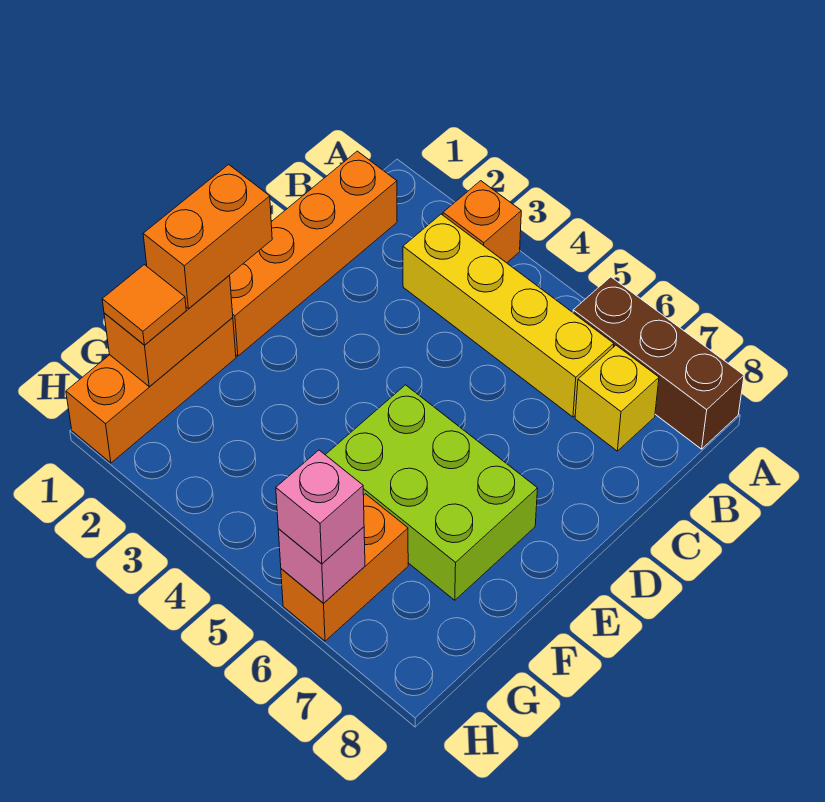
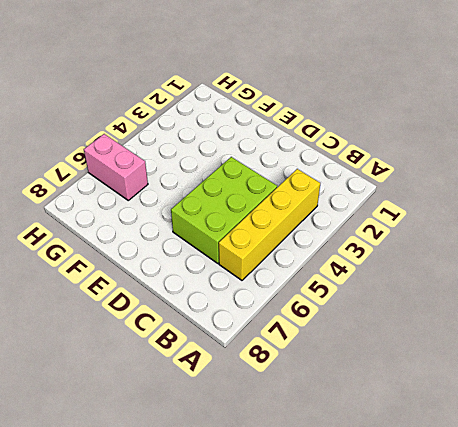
lime brick C4:D6 level 1 -> lime brick E5:F7 level 1
pink brick G6:H6 level 1 -> orange brick G6:H6 level 1
none -> orange brick A3 level 1
none -> brown brick A6:A8 level 1
none -> orange brick B1:E1 level 1

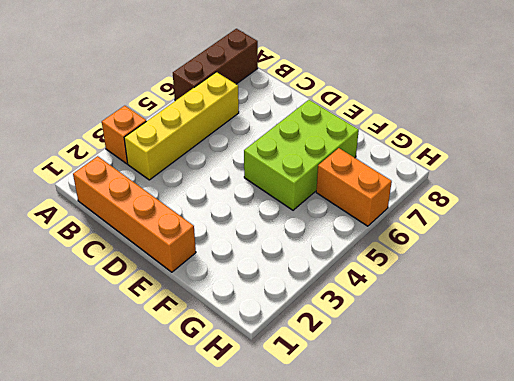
none -> yellow brick B7 level 1
none -> orange brick F1:H1 level 1
none -> orange brick F1:G1 level 2

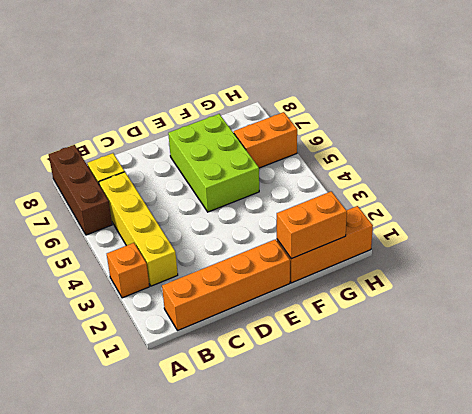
none -> pink brick H6 level 2
none -> orange brick E1:F1 level 3
none -> orange tile G1 level 3

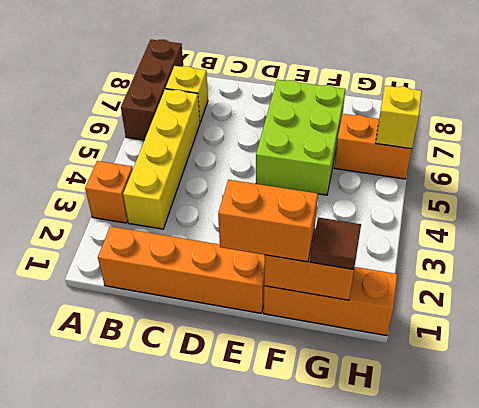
brown tile G1 level 3 -> orange tile G1 level 3
yellow brick H6 level 2 -> pink brick H6 level 2
none -> pink brick H6 level 3

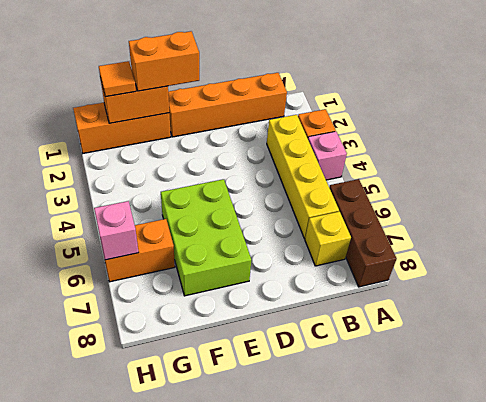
pink brick A4 level 1 -> pink brick H6 level 3

